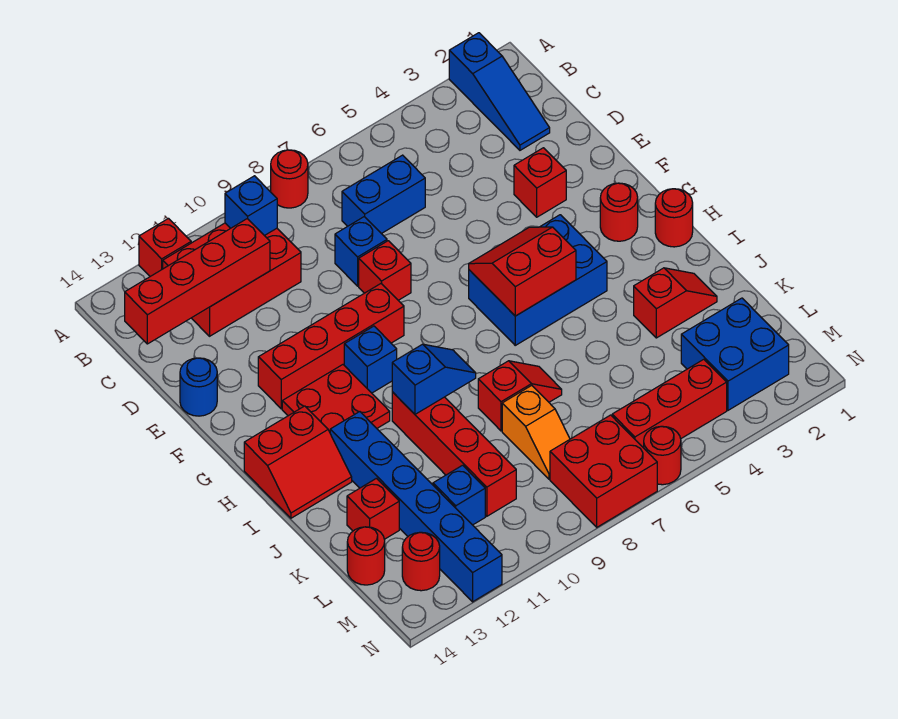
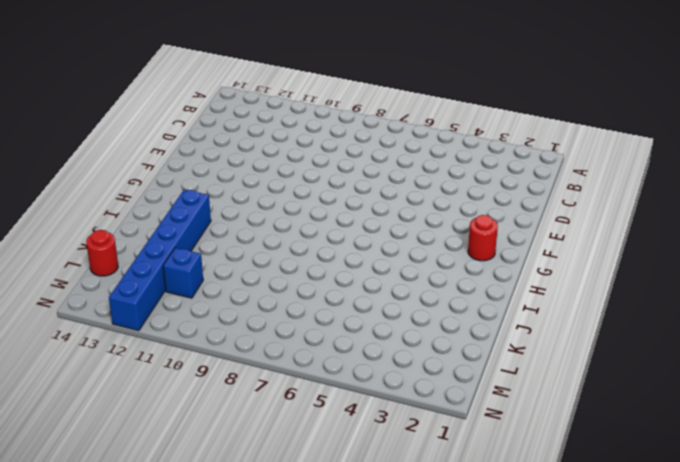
none -> blue slope A2:C2 level 1 top A
none -> red round brick A8 level 1
none -> red brick A12 level 1
none -> red brick B10:C12 level 1

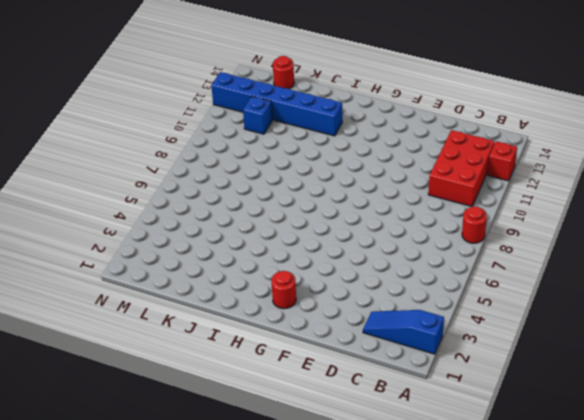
none -> blue brick C6:C7 level 1
none -> blue brick D8 level 1
none -> red brick E3 level 1
none -> red brick E8 level 1

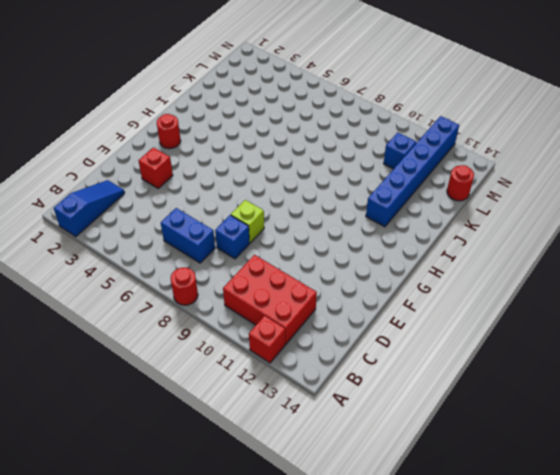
lime brick E8 level 1 -> red brick E8 level 1
none -> blue round brick E14 level 1
none -> red brick F9:F12 level 1
none -> blue brick G4:H6 level 1
none -> blue brick G10 level 1

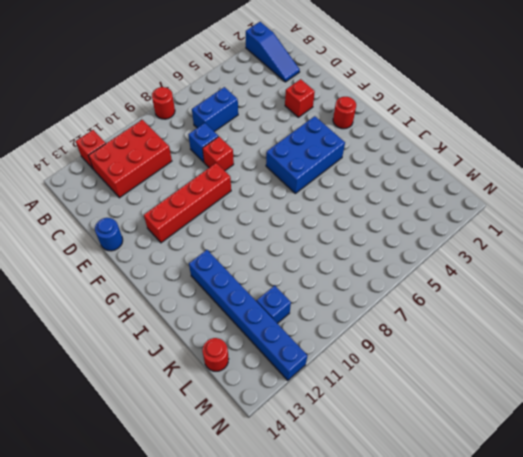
none -> blue brick G10 level 1
none -> red plate G11:H12 level 1
none -> red round brick H1 level 1
none -> red slope H13:I14 level 1 top H

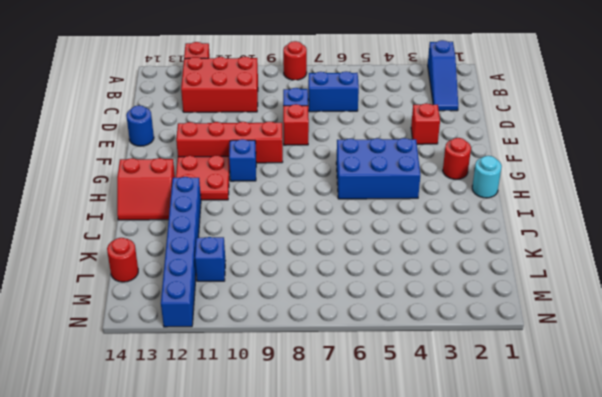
cyan round brick H1 level 1 -> red round brick H1 level 1
none -> red brick I10:L10 level 1
none -> red slope J2:J3 level 1 top 3
none -> red slope J7:J8 level 1 top 8
none -> orange slope K8:L8 level 1 top K

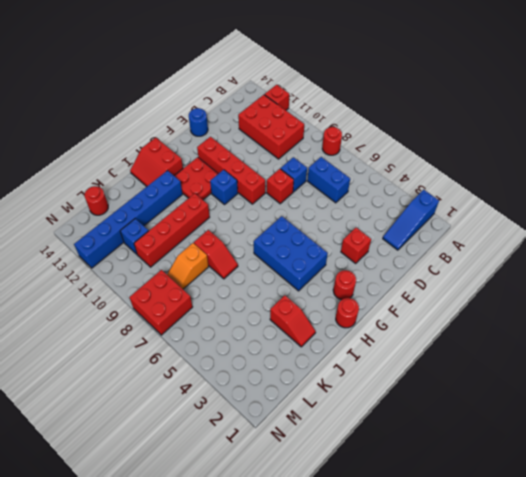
none -> red brick K13 level 1
none -> blue brick L2:M3 level 1
none -> red brick M4:M6 level 1
none -> red round brick M13 level 1

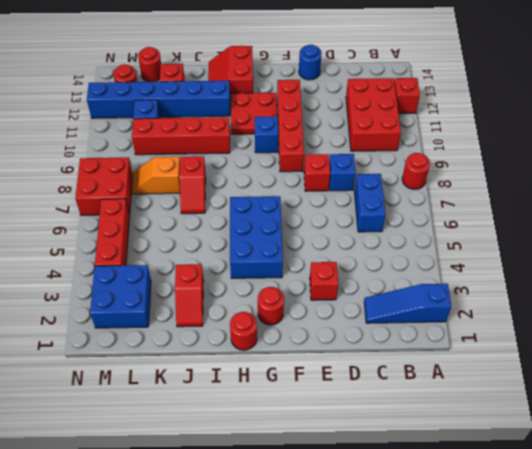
none -> red round brick N6 level 1
none -> blue brick B10 level 2
none -> red brick C11:C14 level 2
none -> red slope G5:H6 level 2 top H

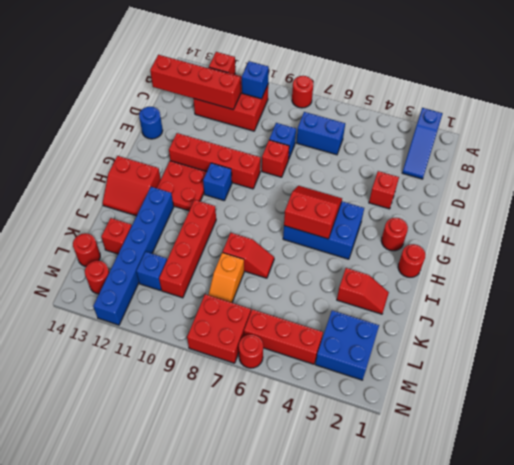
none -> blue slope I9:I10 level 2 top 10

